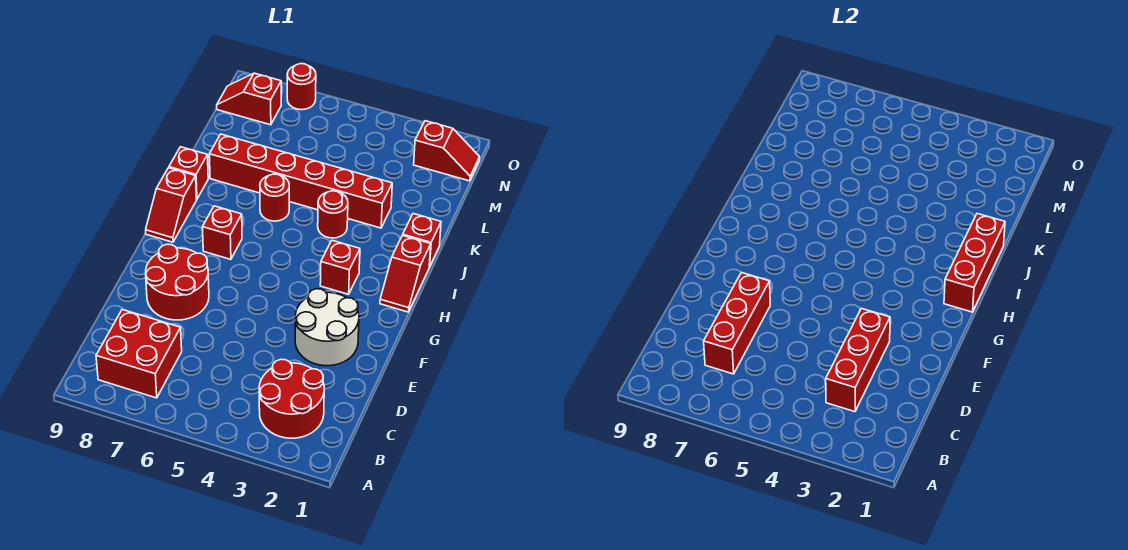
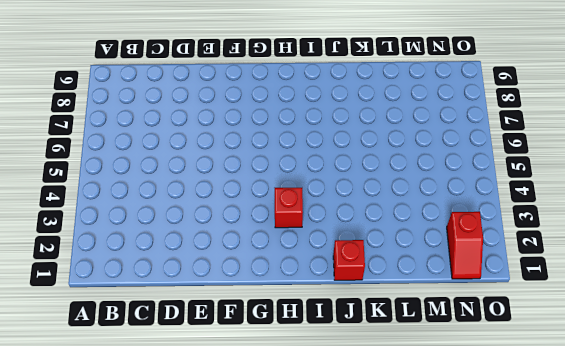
none -> red round brick B2:C3 level 1
none -> red brick B7:C8 level 1
none -> white round brick E2:F3 level 1

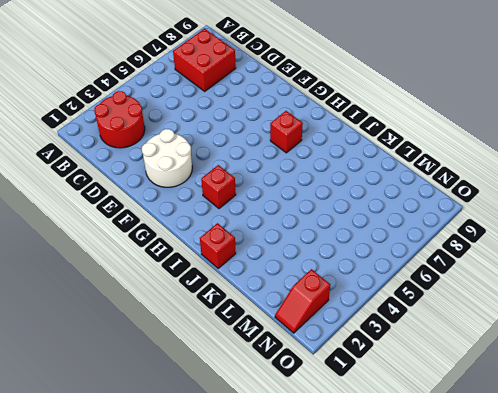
none -> red round brick E7:F8 level 1
none -> red slope H1:I1 level 1 top I
none -> red slope H9:I9 level 1 top I

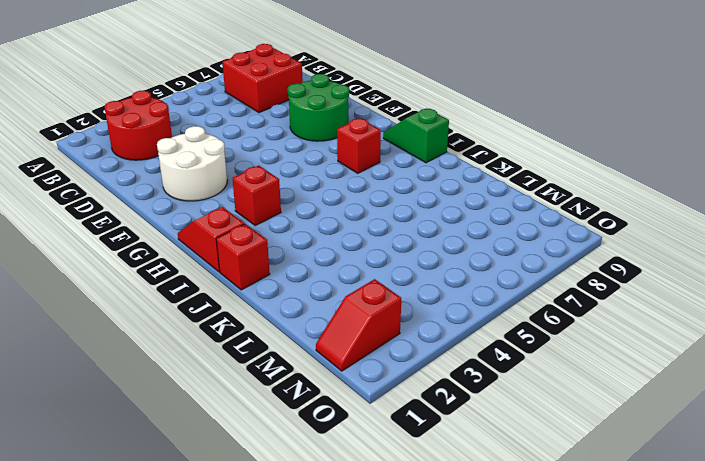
green round brick E7:F8 level 1 -> red round brick E7:F8 level 1
green slope H9:I9 level 1 top I -> red slope H9:I9 level 1 top I
none -> red round brick J4 level 1
none -> red round brick J6 level 1
none -> red brick J9 level 1

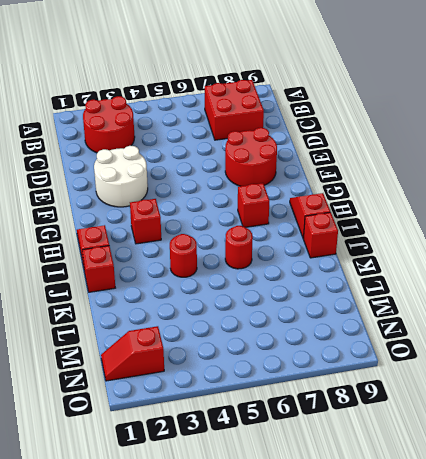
none -> red brick K3:K8 level 1
none -> red slope N8:N9 level 1 top 8
none -> red round brick O7 level 1

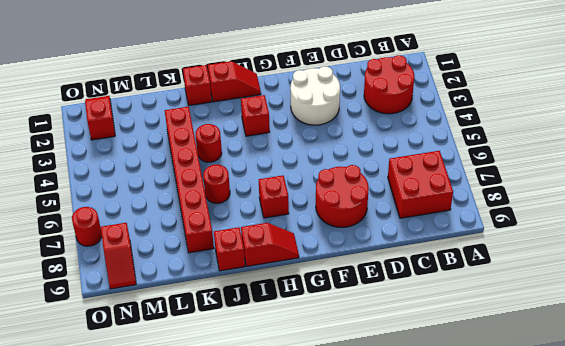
none -> red brick C3:E3 level 2
none -> red brick C7:E7 level 2
none -> red brick H1:J1 level 2

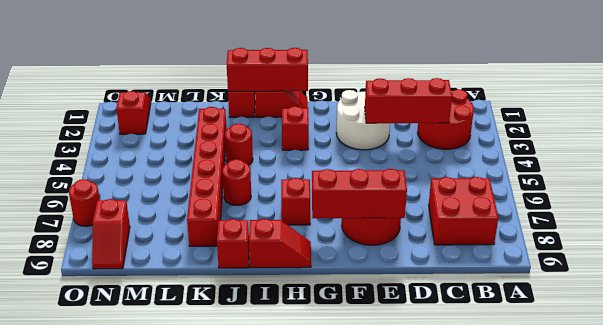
red brick E8:G8 level 2 -> red brick C7:E7 level 2

